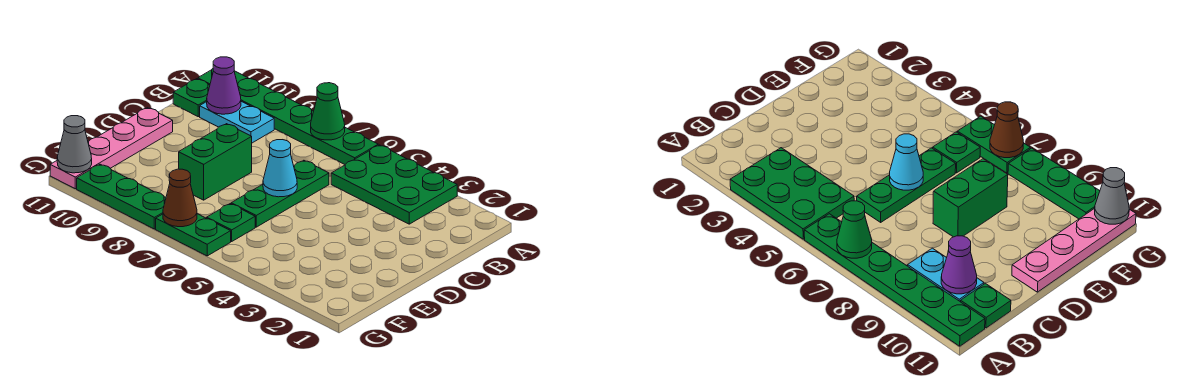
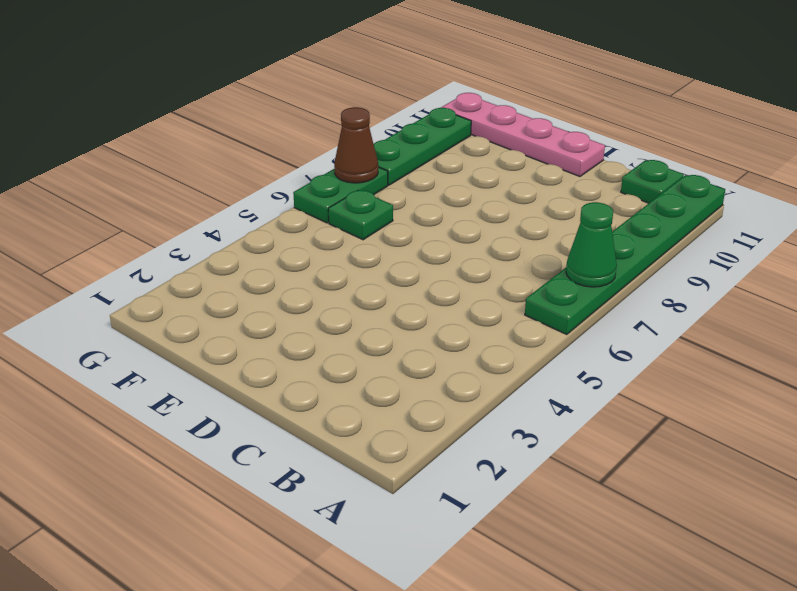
none -> green plate A3:B5 level 1
none -> cyan plate B9:B10 level 1
none -> green plate C6:E6 level 1

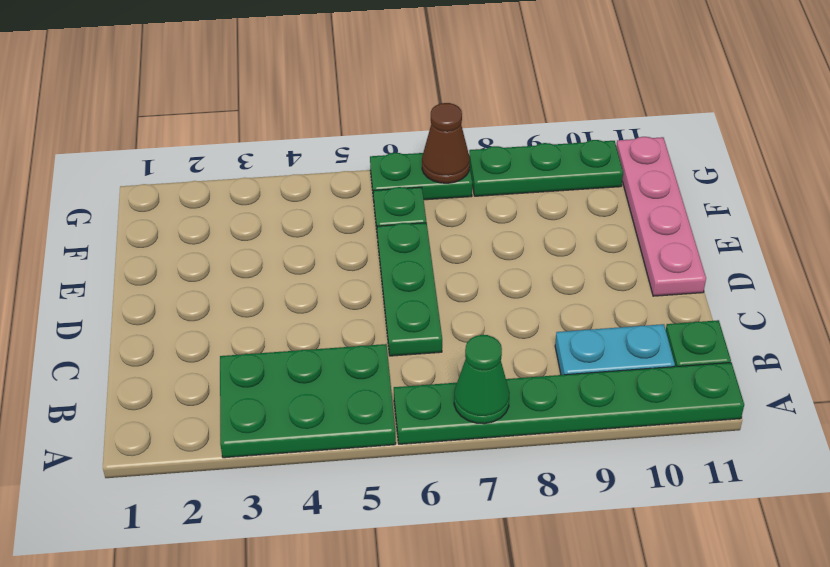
none -> green brick D8:E8 level 1
none -> purple cone B10 level 2
none -> cyan cone D6 level 2

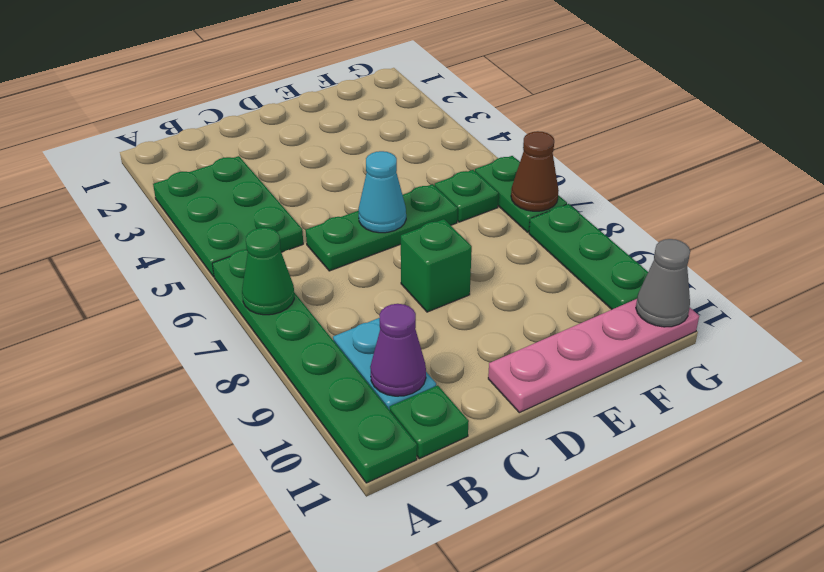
green brick D8 level 1 -> green brick D8:E8 level 1

